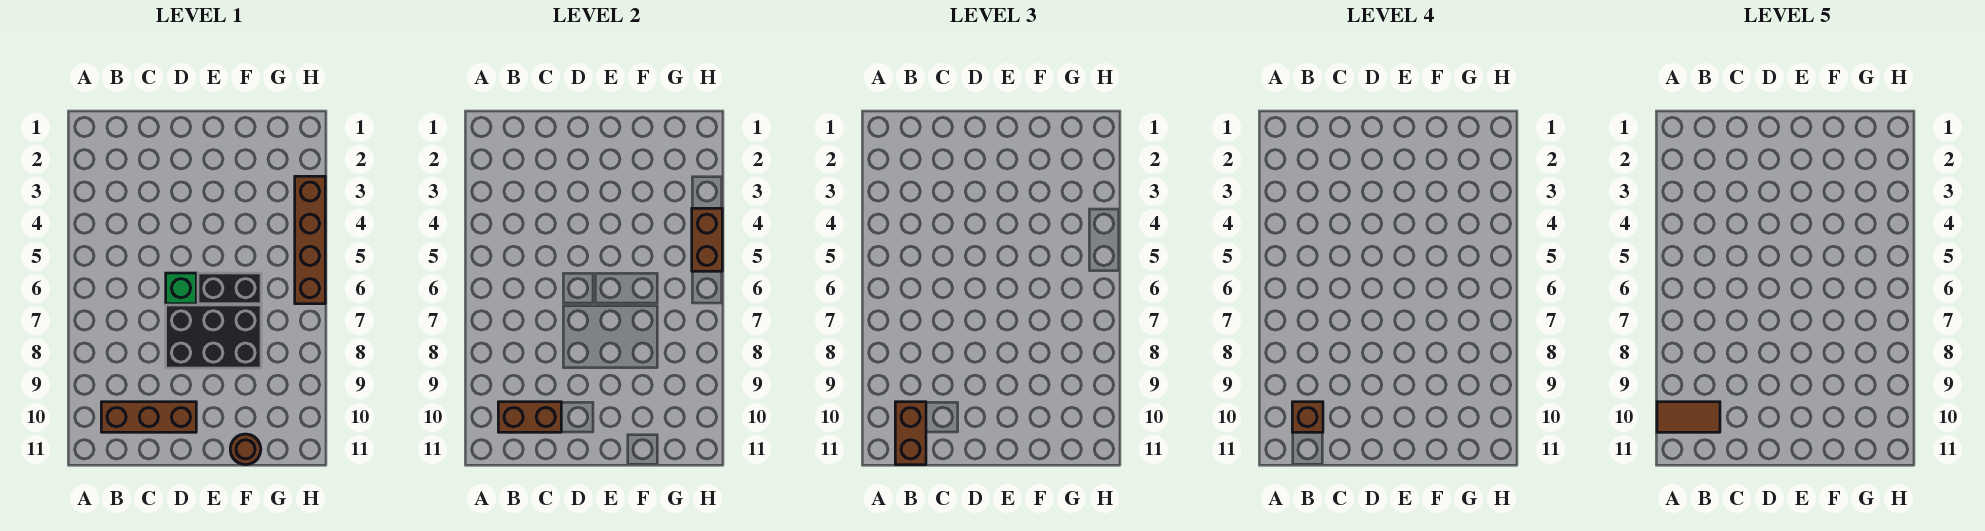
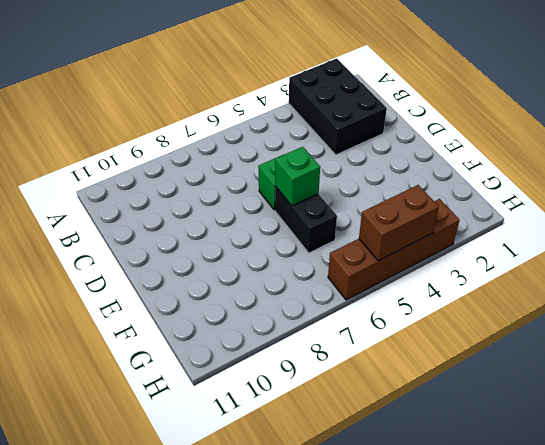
black brick A2:C3 level 1 -> black brick D7:F8 level 1
green brick E6 level 2 -> none
none -> brown brick B10:D10 level 1
none -> brown round brick F11 level 1

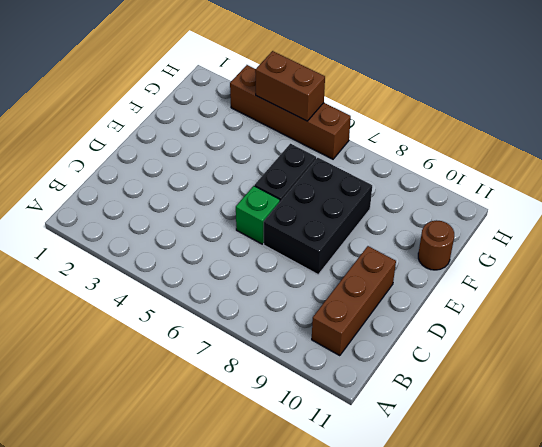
none -> brown brick B10:C10 level 2
none -> brown brick B10:B11 level 3

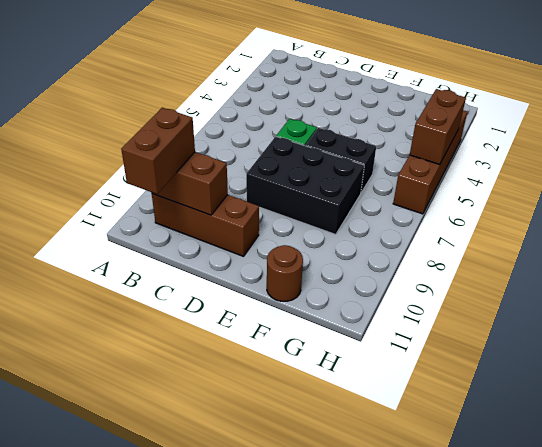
none -> brown brick B10 level 4
none -> brown tile A10:B10 level 5

